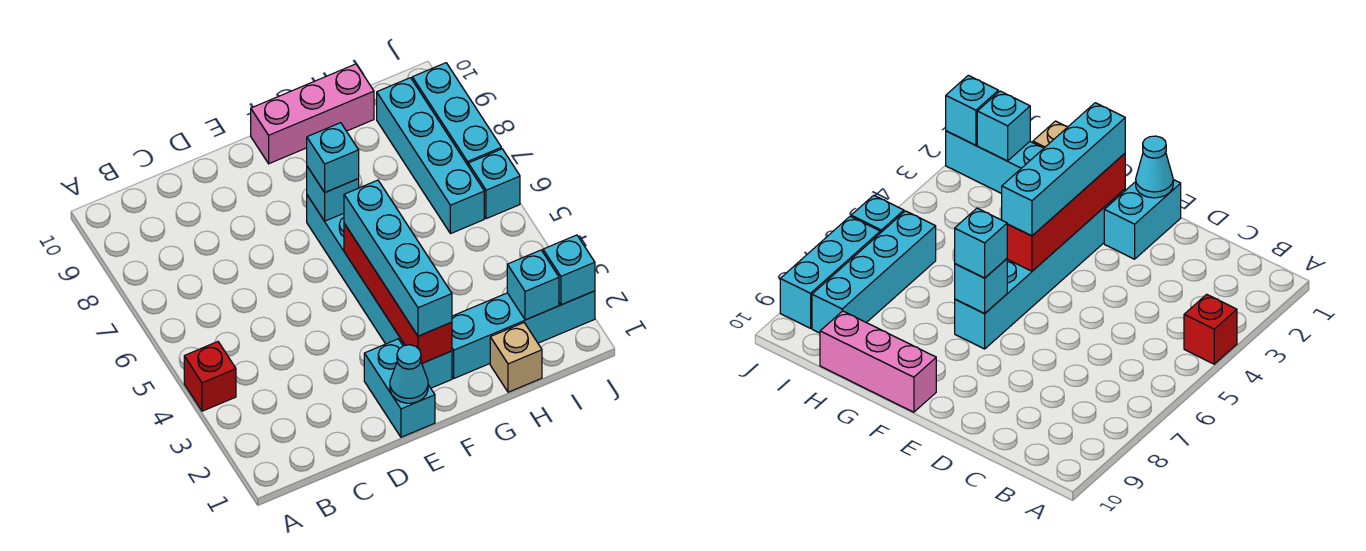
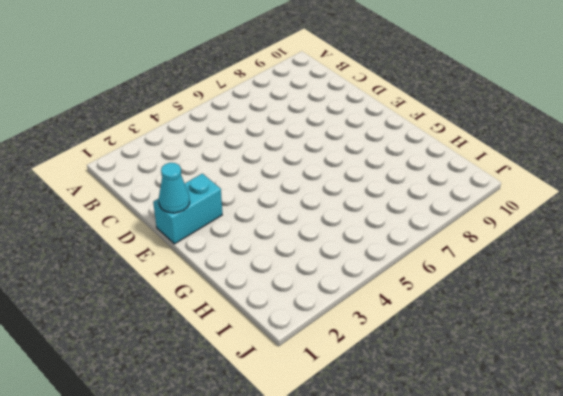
none -> red brick A4 level 1
none -> cyan brick F2:F7 level 1
none -> pink brick F10:H10 level 1

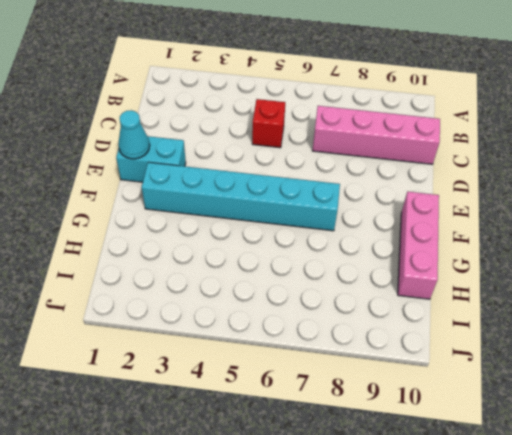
red brick C5 level 1 -> red brick A4 level 1
pink brick C7:C10 level 1 -> none
none -> cyan brick G2:J2 level 1
none -> tan brick H1 level 1
none -> cyan brick I6:I9 level 1

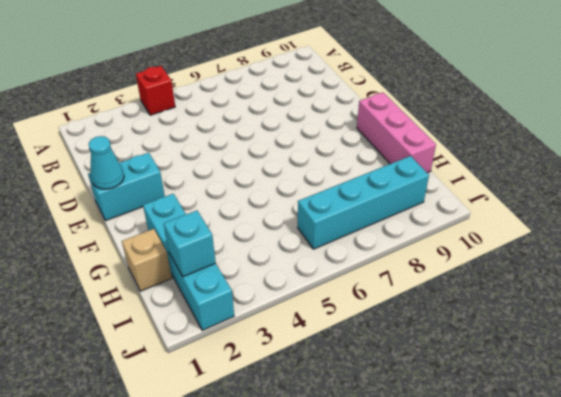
none -> cyan brick F2:F7 level 1
none -> cyan brick J6 level 1
none -> cyan brick J7:J9 level 1

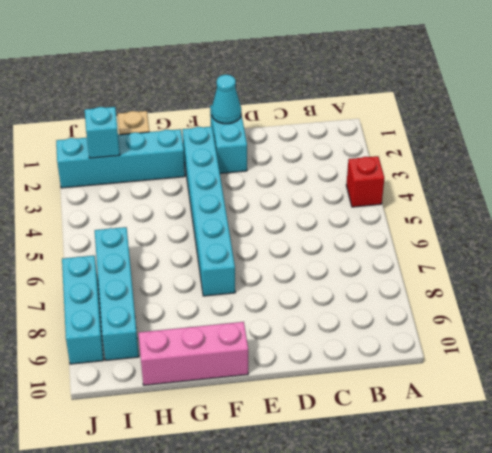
none -> cyan brick J6 level 1
none -> red brick F2:F5 level 2
none -> cyan brick F7 level 2

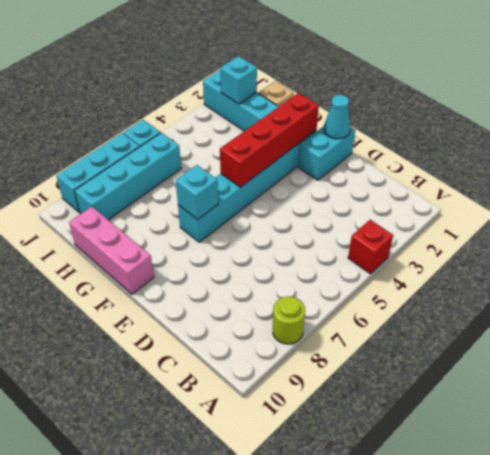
lime round brick A8 level 1 -> none
none -> cyan brick J2 level 2
none -> cyan brick F2:F5 level 3
none -> cyan brick F7 level 3

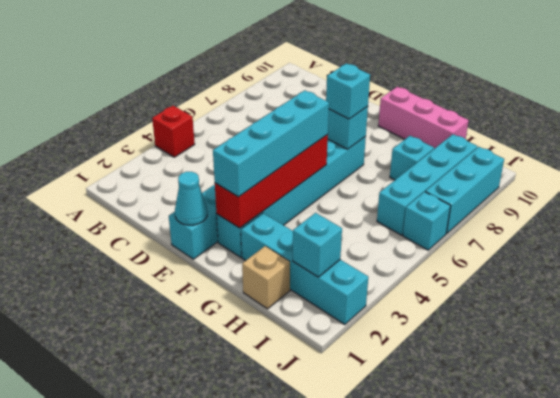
cyan brick H8 level 1 -> cyan brick J2 level 2

